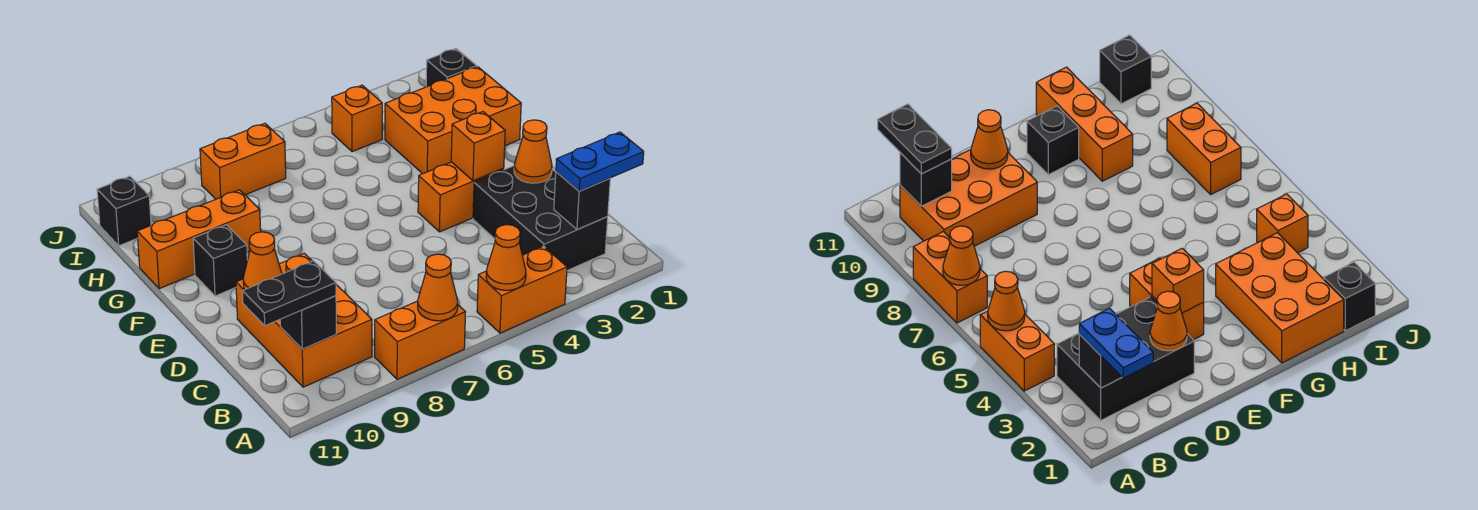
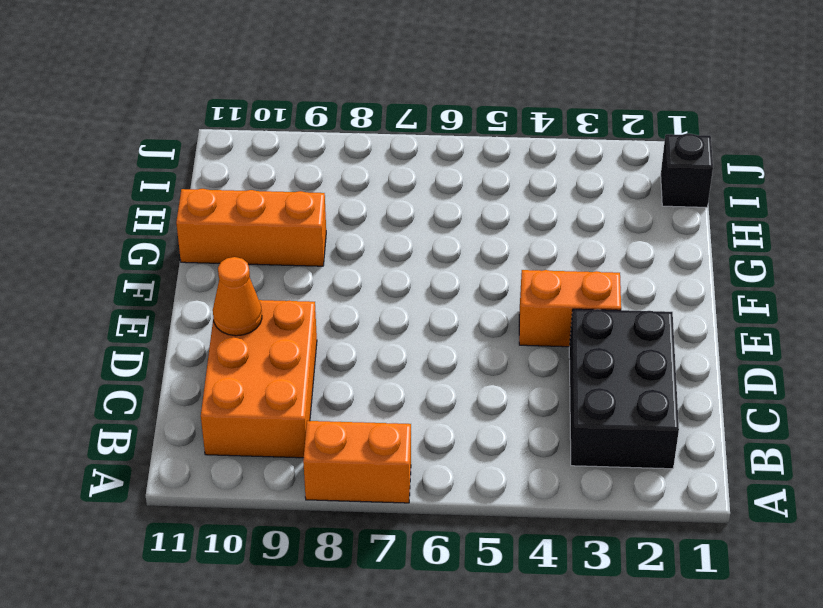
none -> orange brick A4:A5 level 1
none -> black brick F10 level 1
none -> orange brick G1:H3 level 1

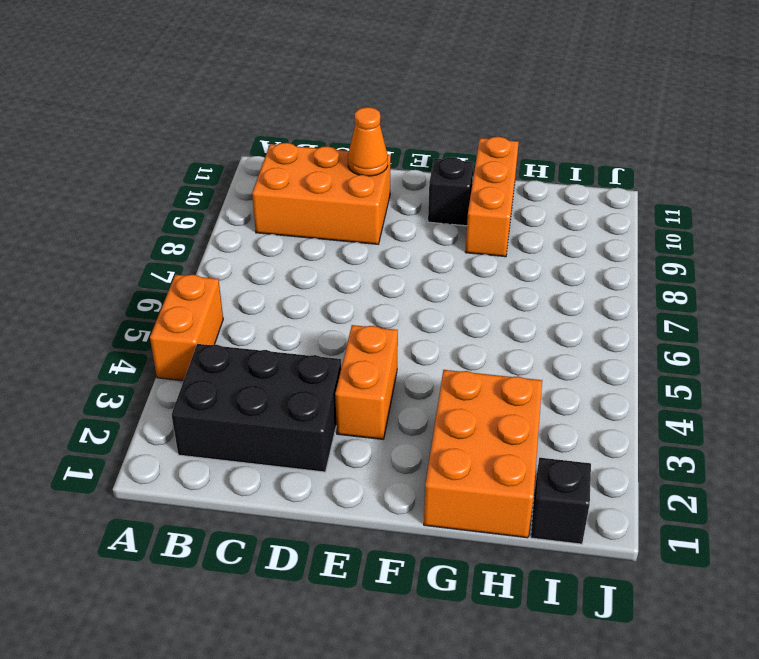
none -> orange brick A7:A8 level 1
none -> orange brick I4 level 1
none -> orange brick I7:I8 level 1

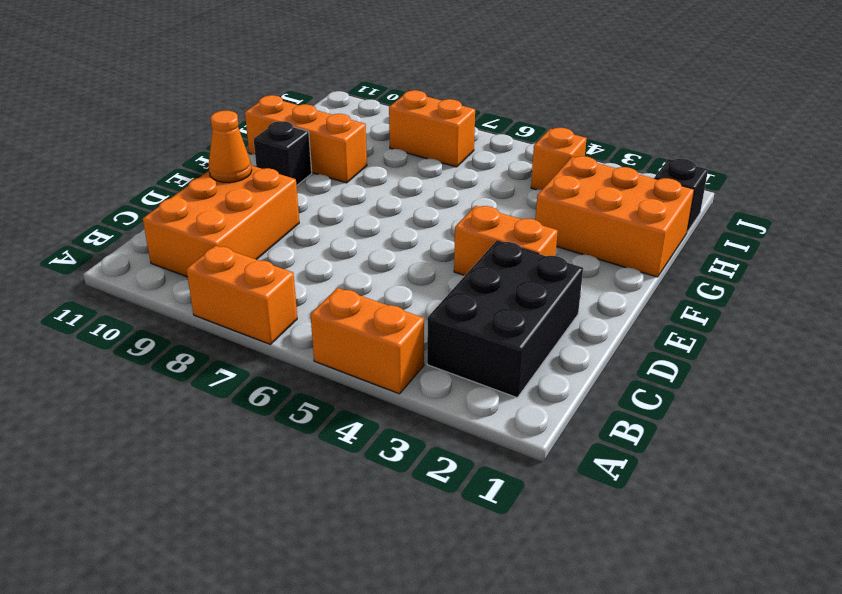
none -> black brick I11 level 1
none -> orange cone A5 level 2
none -> orange cone A7 level 2

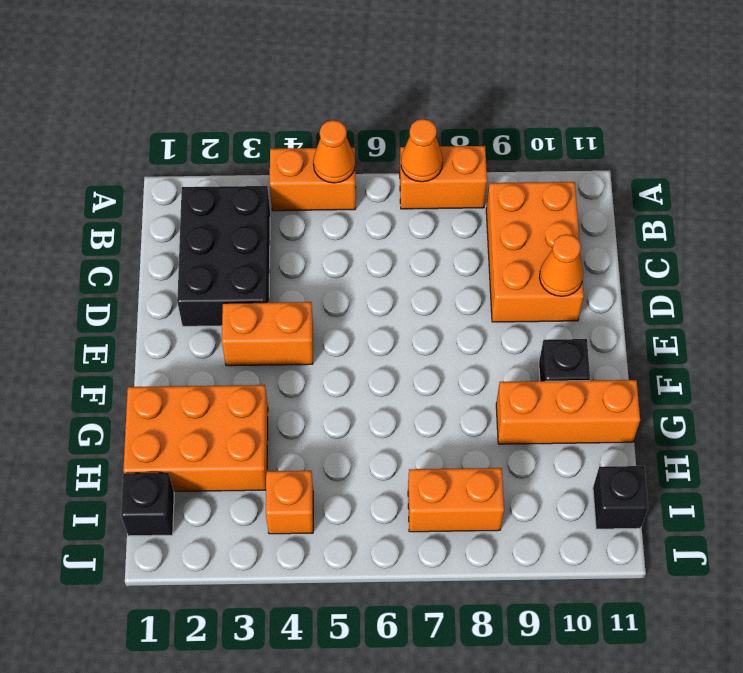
none -> black brick B2 level 2
none -> black brick B10 level 2
none -> orange cone D2 level 2

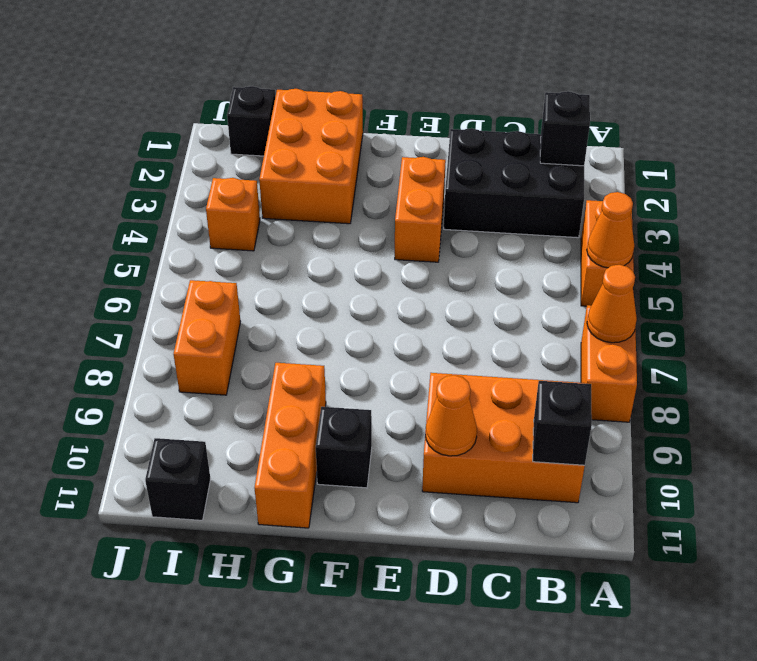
none -> orange cone D2 level 2
none -> orange brick E3 level 2
none -> blue plate B1:B2 level 3

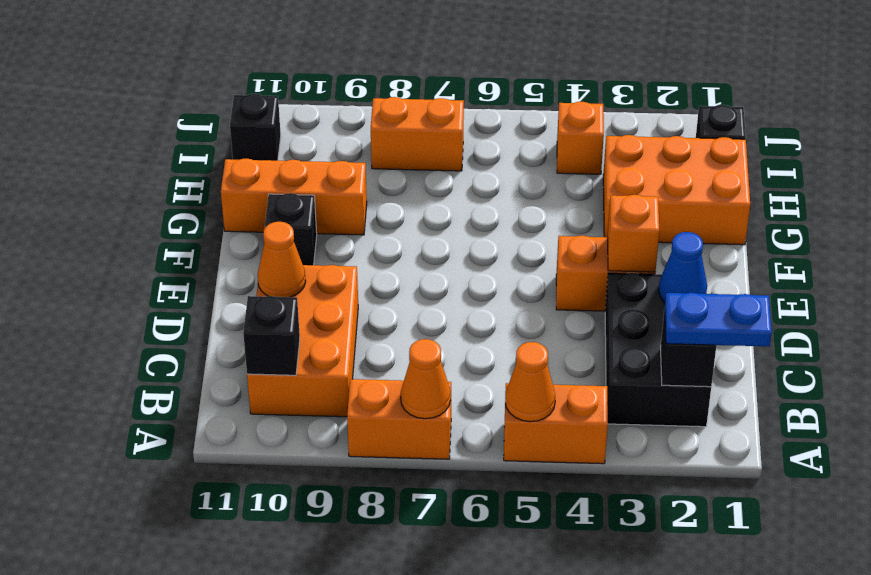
blue cone D2 level 2 -> orange cone D2 level 2
none -> black plate B10:B11 level 3

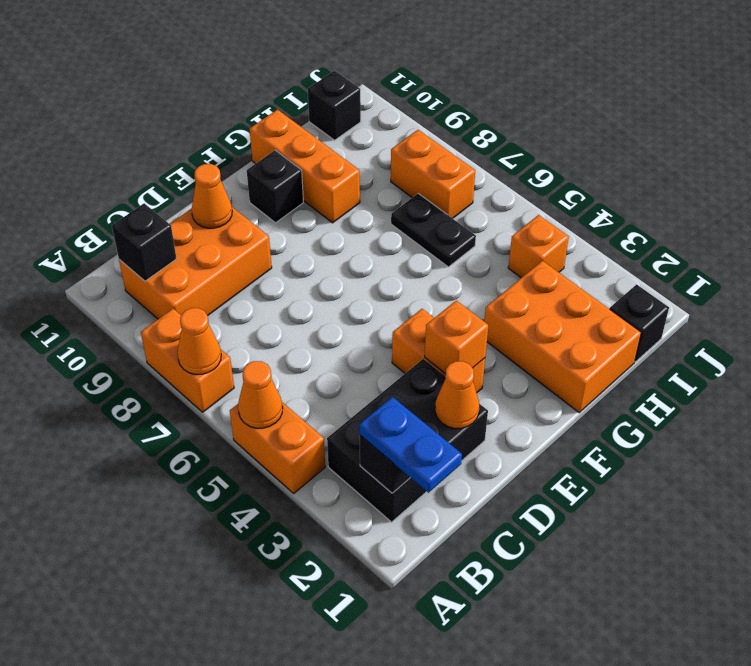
black plate H6:H7 level 1 -> black plate B10:B11 level 3

